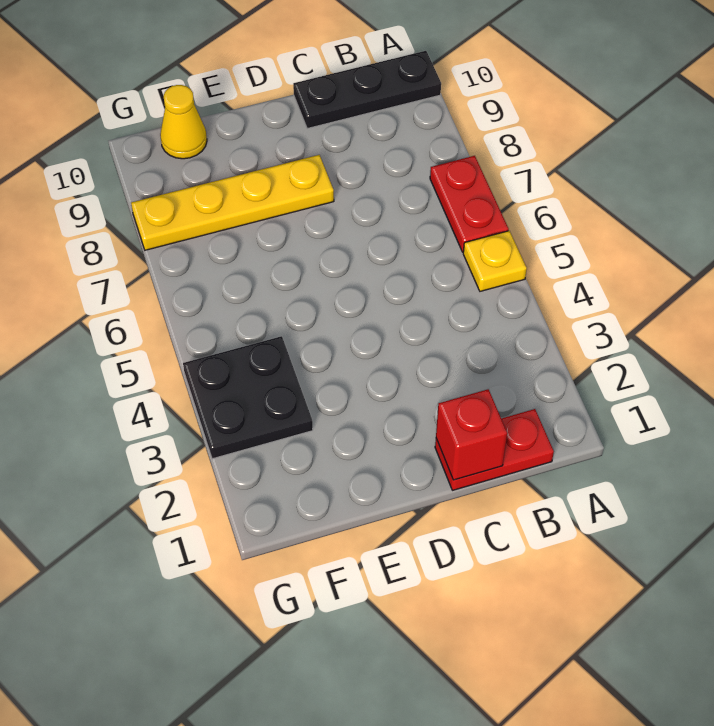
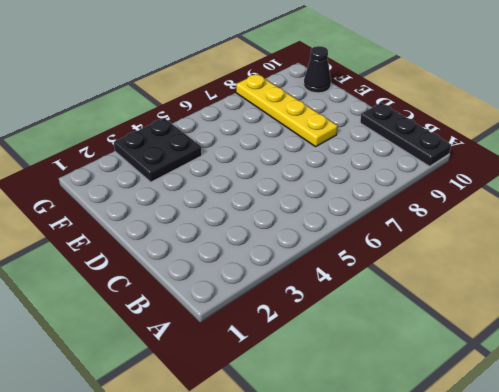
black cone F10 level 1 -> yellow cone F10 level 1
none -> yellow plate A5 level 1
none -> red plate A6:A7 level 1

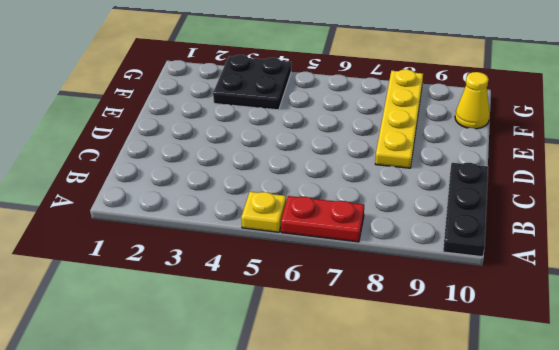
none -> red plate B1:C1 level 1
none -> red brick C1 level 2

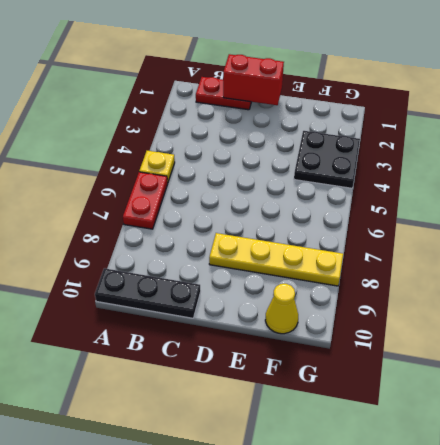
red brick C1:D1 level 2 -> red brick C1 level 2

